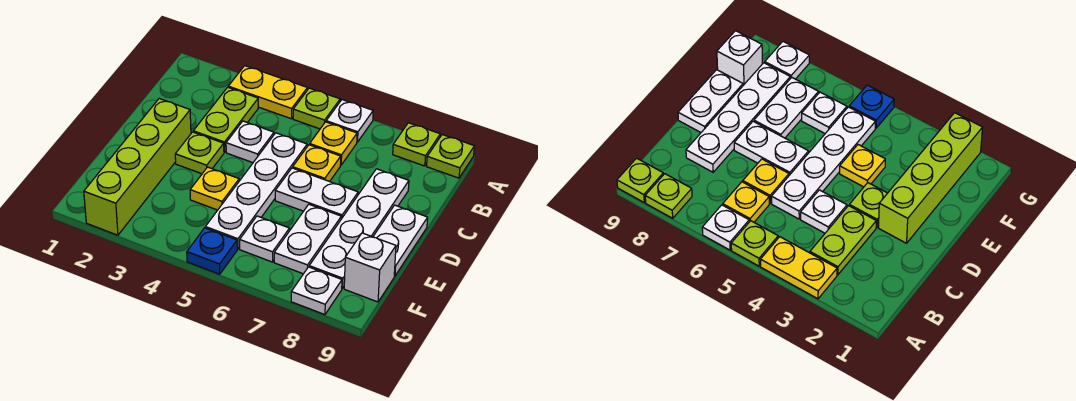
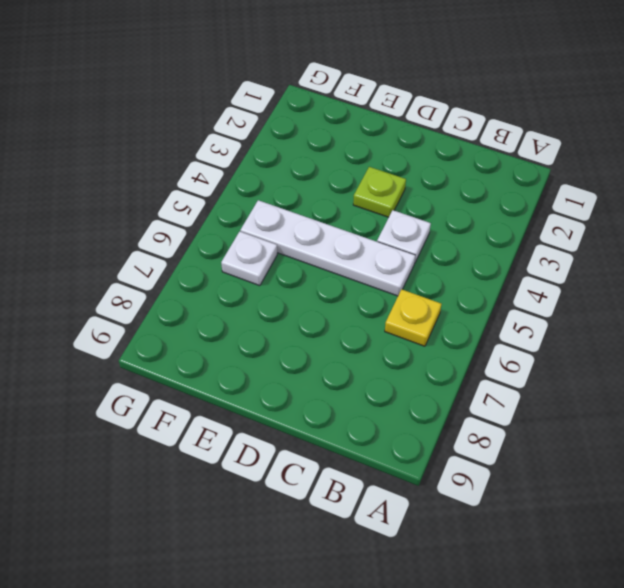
none -> yellow plate A3:A4 level 1
none -> lime plate A5 level 1
none -> white plate A6 level 1

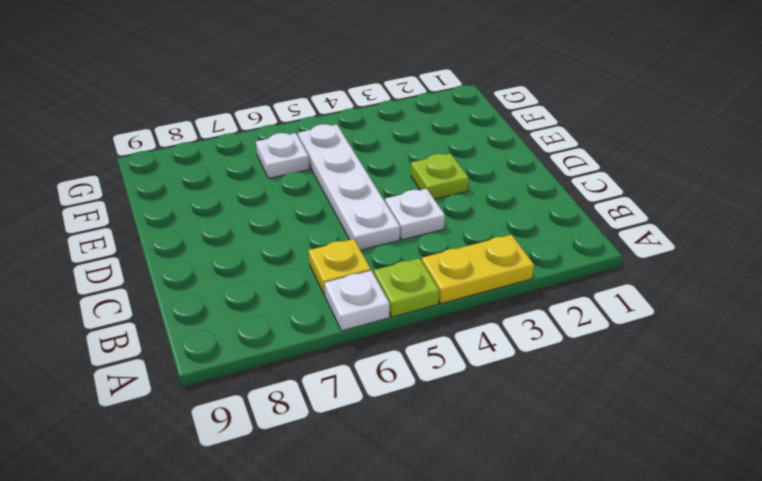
none -> lime plate A8 level 1
none -> lime plate A9 level 1
none -> lime plate B3:C3 level 1

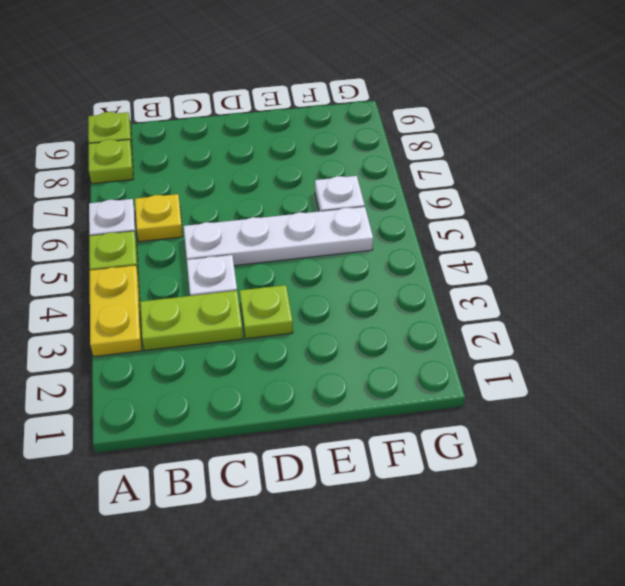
none -> yellow plate C6 level 1
none -> white plate C8:F8 level 1
none -> lime brick D2:G2 level 1

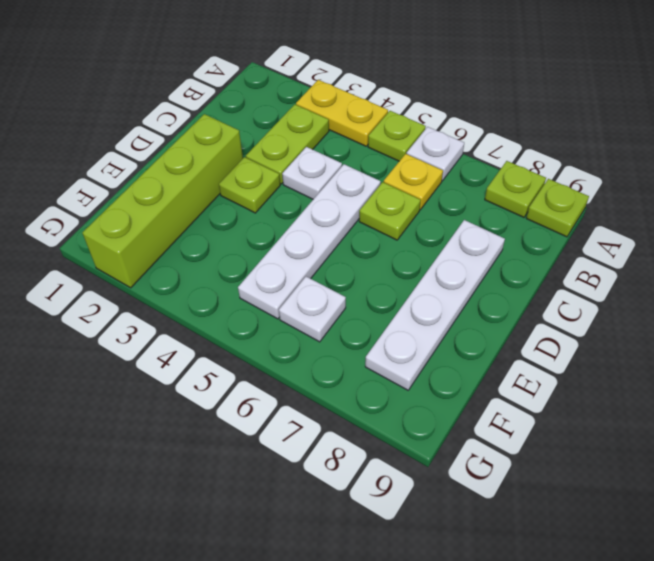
lime plate C6 level 1 -> yellow plate C6 level 1
none -> white plate D6:D7 level 1
none -> white plate D9:E9 level 1
none -> yellow plate E4 level 1

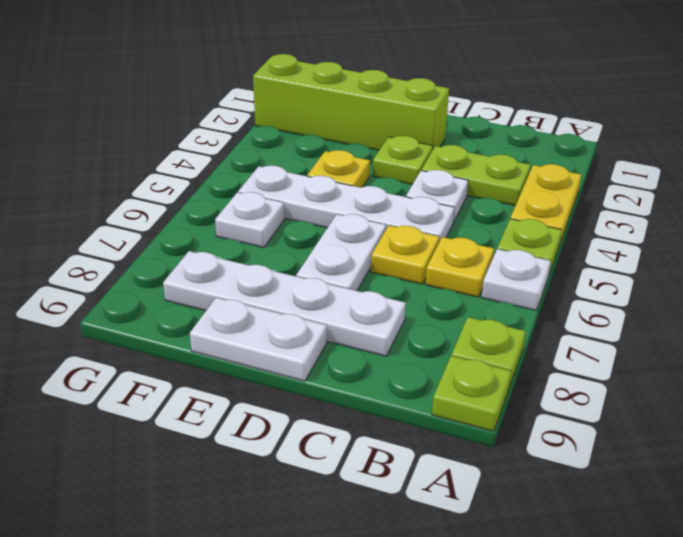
none -> white plate E7:F7 level 1
none -> white brick F9 level 1
none -> blue plate G5 level 1

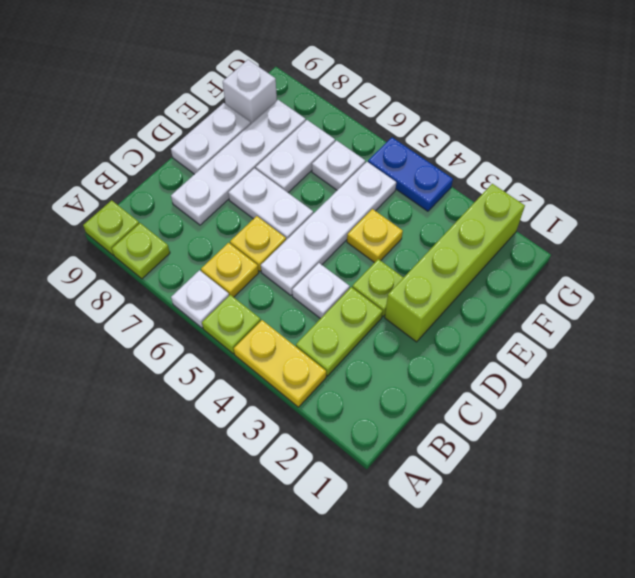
blue plate G4:G5 level 1 -> blue plate G5 level 1
none -> white plate G8 level 1

